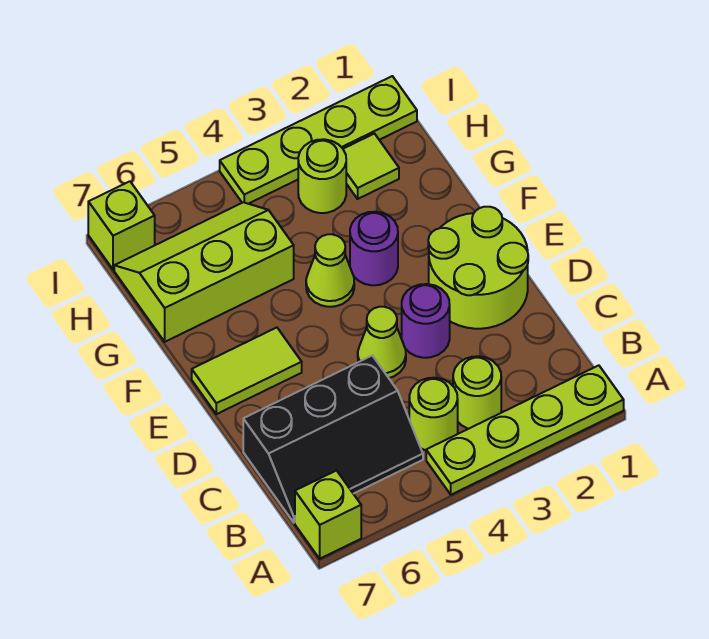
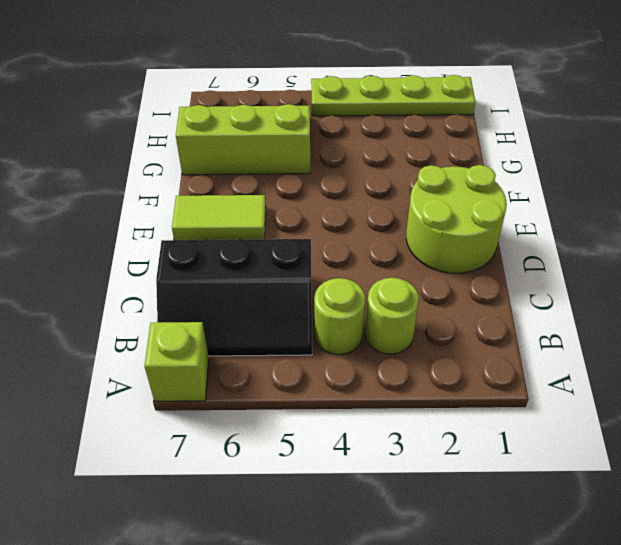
none -> lime plate A1:A4 level 1
none -> purple round brick D3 level 1
none -> lime cone D4 level 1

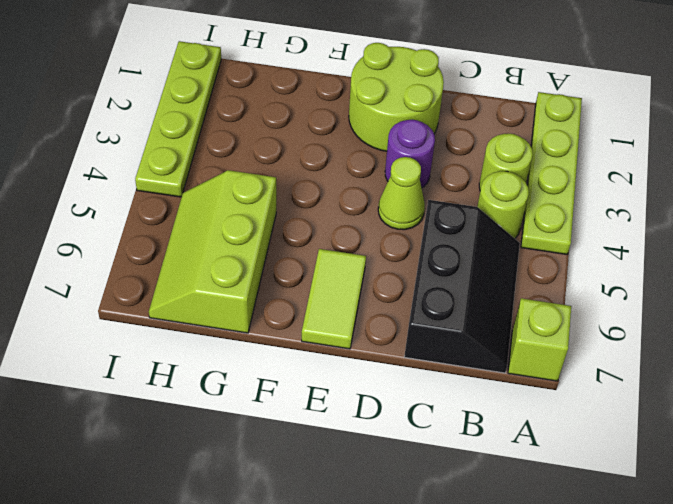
none -> purple round brick F3 level 1
none -> lime cone F4 level 1
none -> lime tile H2 level 1

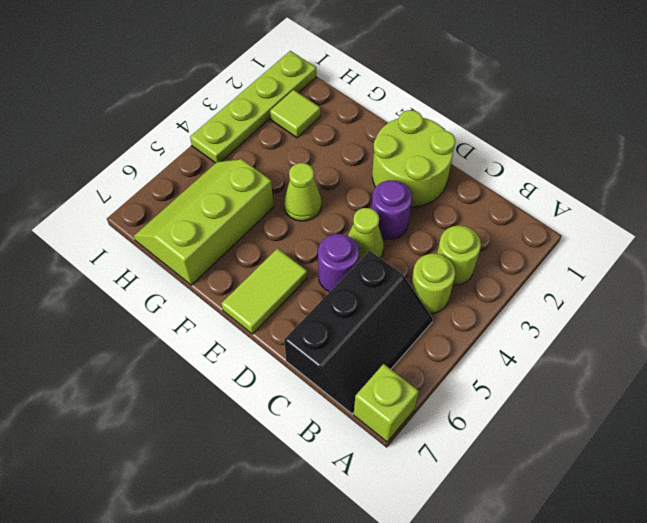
purple round brick D5 level 1 -> purple round brick F3 level 1
none -> lime plate A1:A4 level 1
none -> lime round brick H3 level 1
none -> lime brick I7 level 1

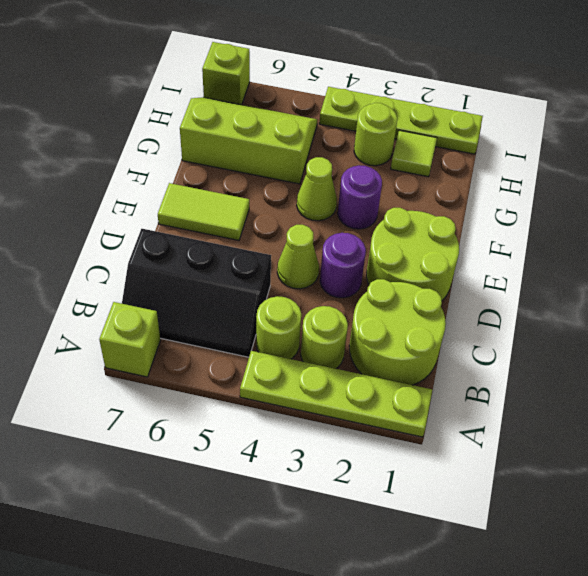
lime round brick B1:C2 level 1 -> none

